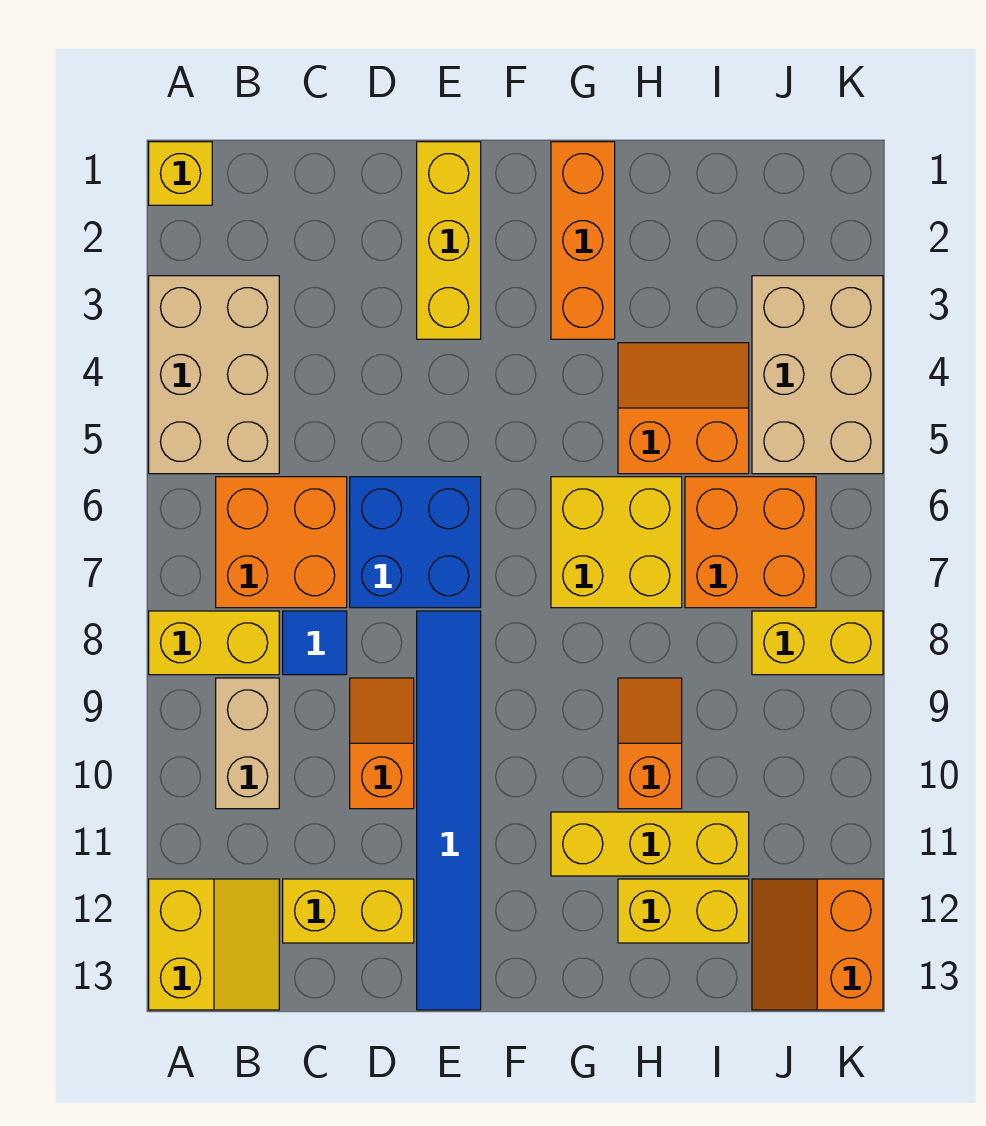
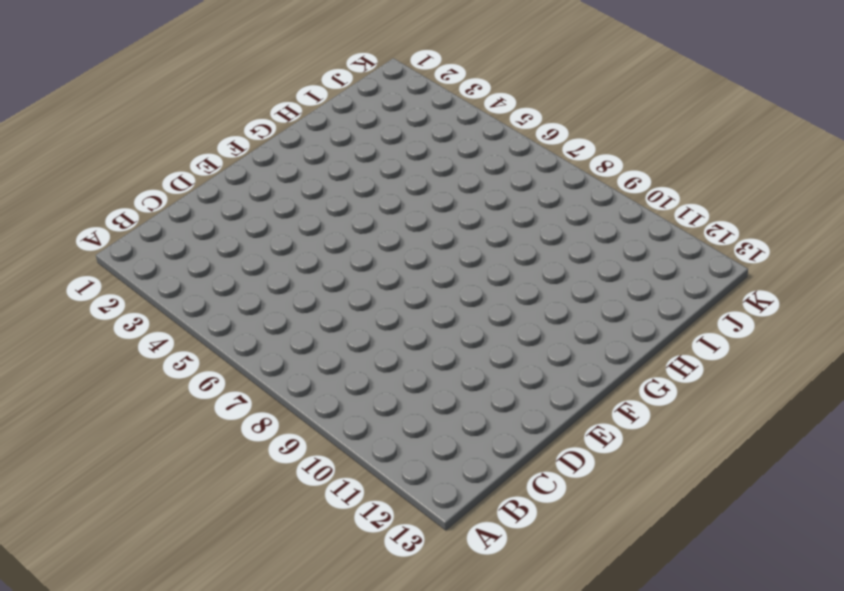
none -> yellow brick A1 level 1
none -> tan brick A3:B5 level 1
none -> yellow brick A8:B8 level 1

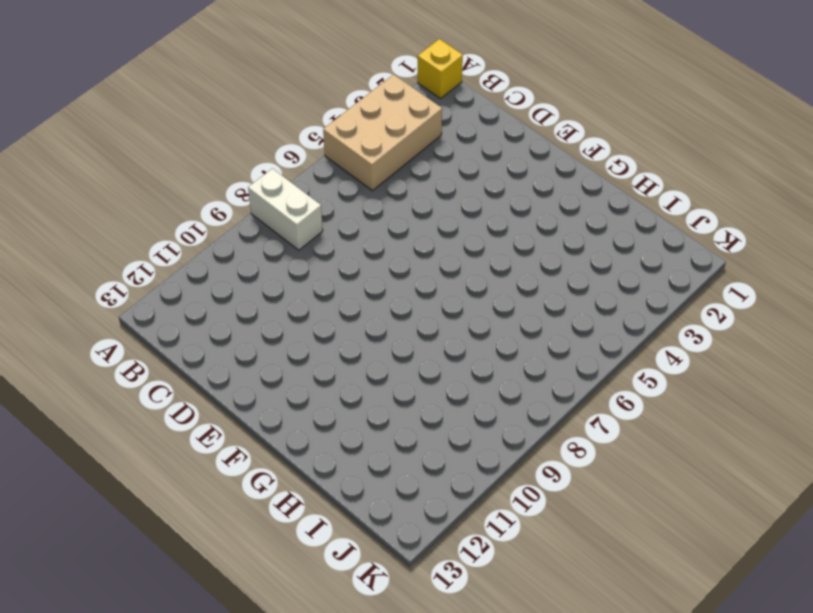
white brick A8:B8 level 1 -> yellow brick A8:B8 level 1
none -> yellow slope A12:B13 level 1 top A
none -> orange brick B6:C7 level 1
none -> tan brick B9:B10 level 1

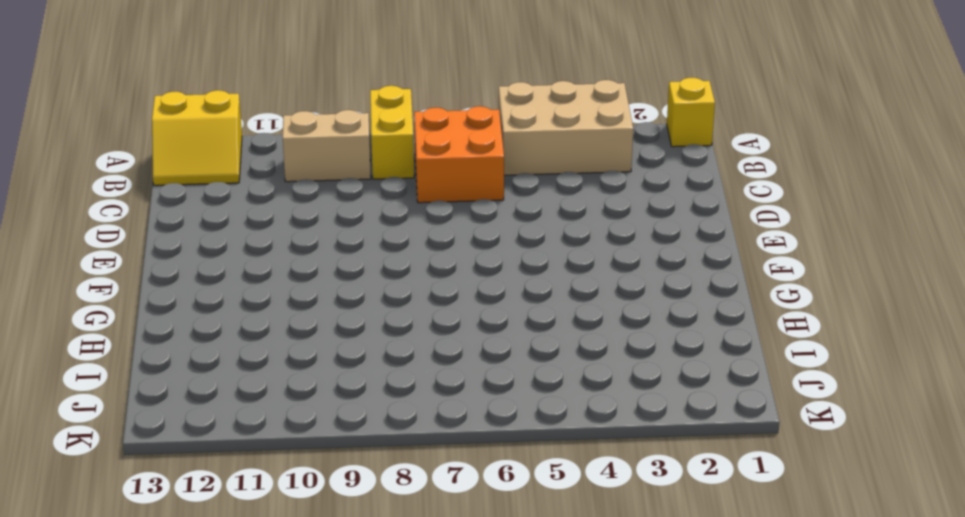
none -> blue tile C8 level 1
none -> yellow brick C12:D12 level 1
none -> blue brick D6:E7 level 1

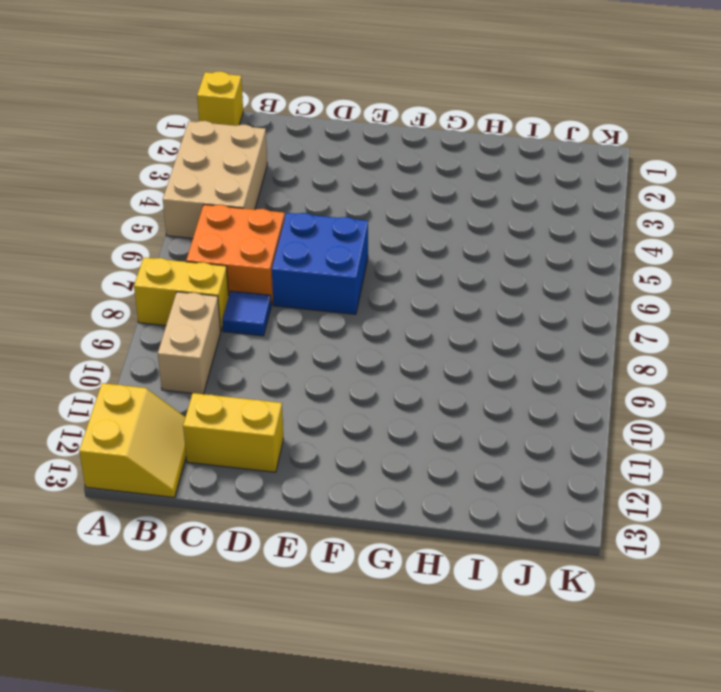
none -> orange slope D9:D10 level 1 top 10
none -> yellow brick E1:E3 level 1
none -> blue tile E8:E13 level 1

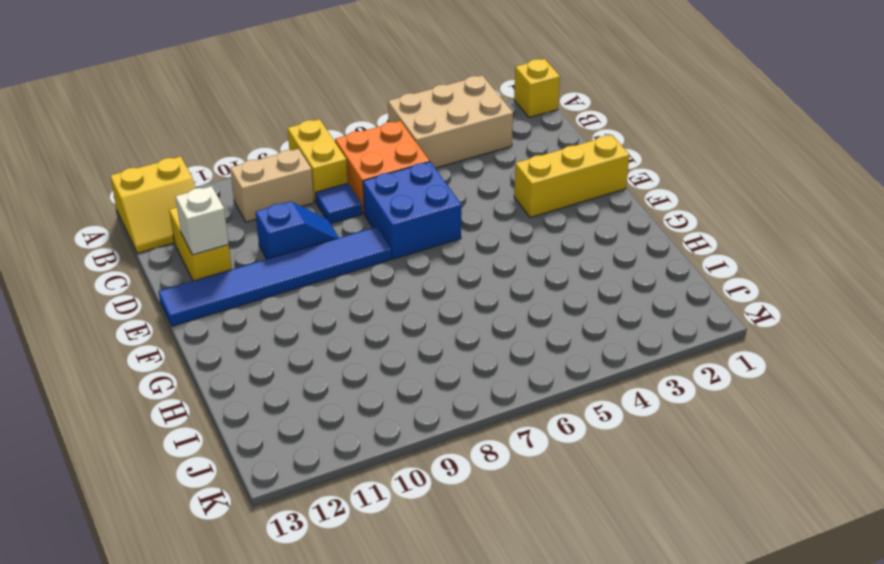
blue slope D9:D10 level 1 top 10 -> orange slope D9:D10 level 1 top 10
white brick D12 level 2 -> none
none -> orange brick G1:G3 level 1
none -> yellow brick G6:H7 level 1
none -> yellow brick G11:I11 level 1

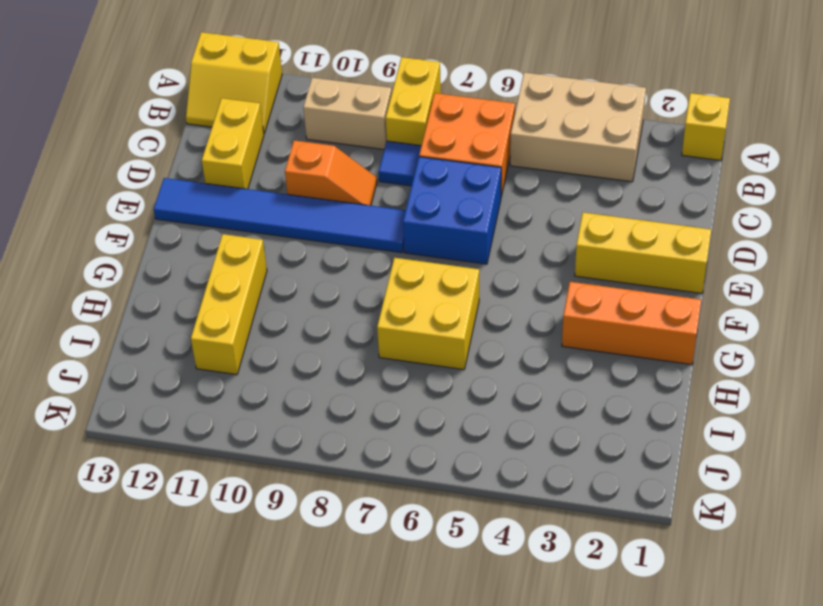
none -> orange slope H4:I5 level 1 top 5
none -> orange slope H9:H10 level 1 top 10
none -> yellow brick H12:I12 level 1

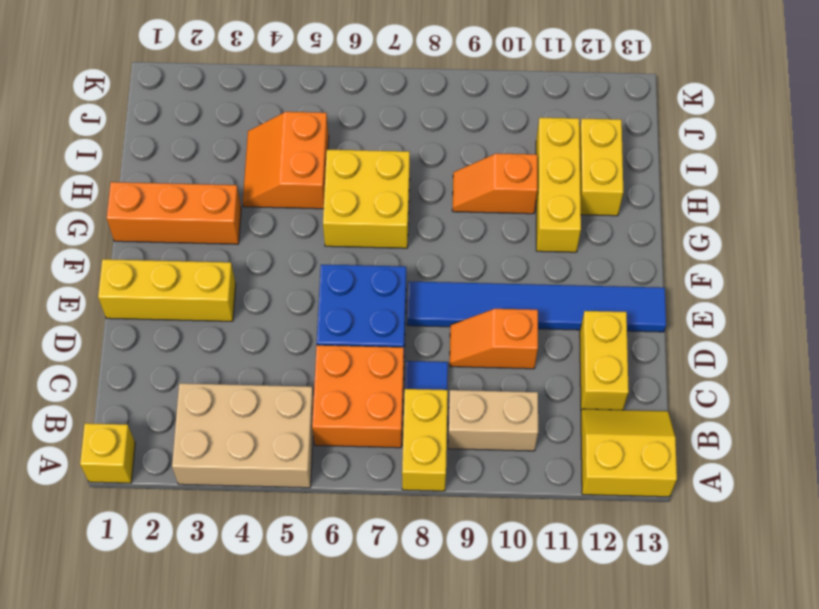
none -> orange brick I6:J7 level 1
none -> tan brick J3:K5 level 1
none -> yellow brick J8:K8 level 1

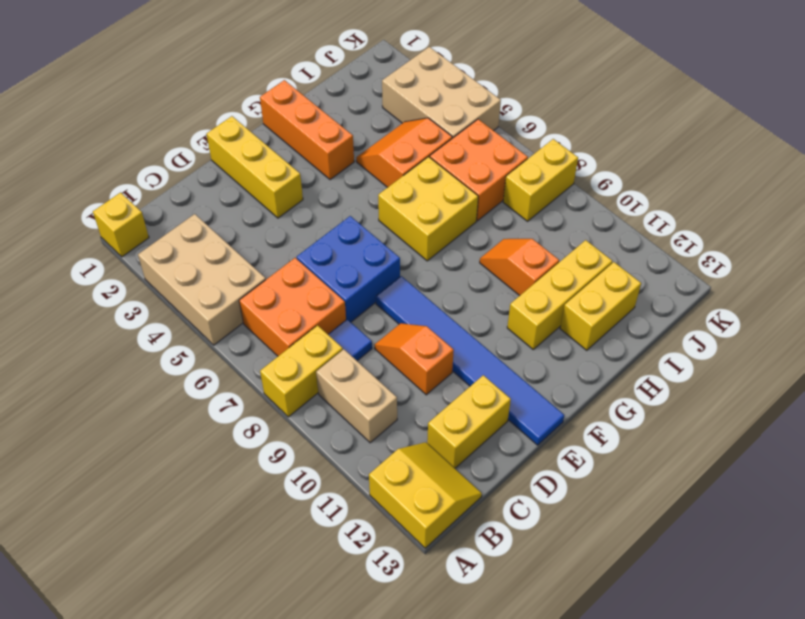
none -> orange slope J12:K13 level 1 top K

